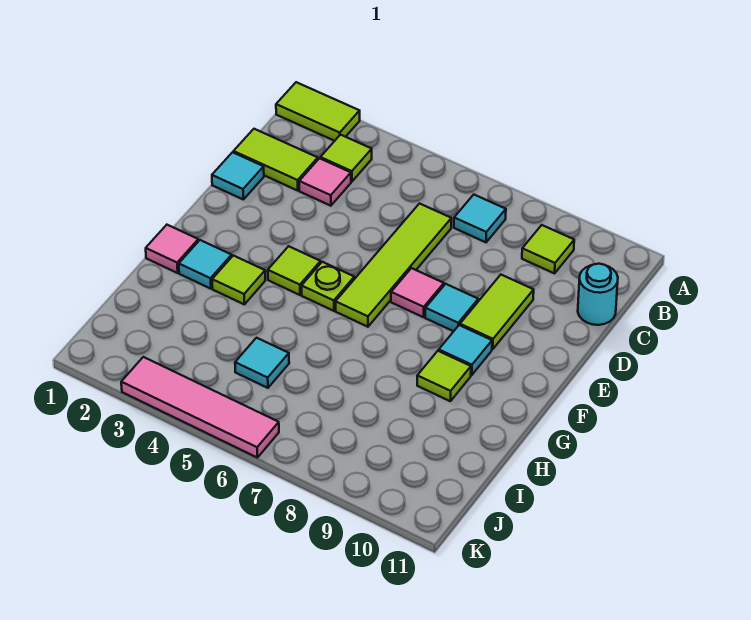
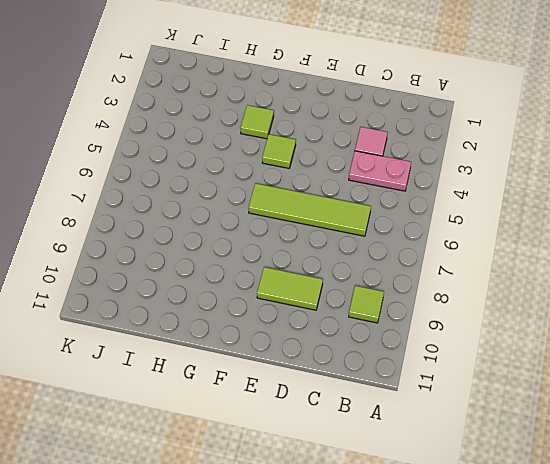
pink plate B4:C4 level 1 -> none
none -> lime tile A1:A2 level 1
none -> lime tile B3 level 1
none -> cyan tile B7 level 1

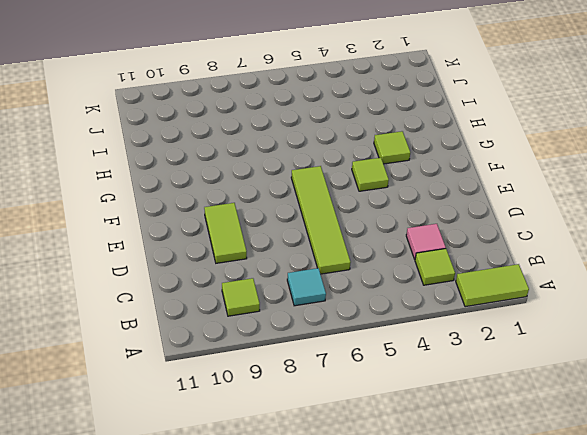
none -> lime tile C1:C2 level 1
none -> cyan round brick C11 level 1
none -> cyan tile D1 level 1

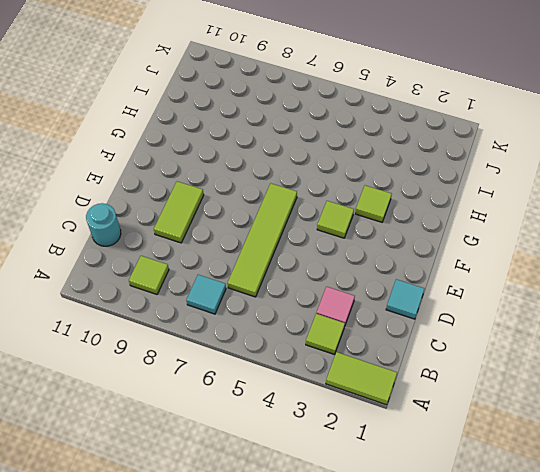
none -> lime tile C1:C2 level 1
none -> pink tile E7 level 1
none -> cyan tile E8 level 1

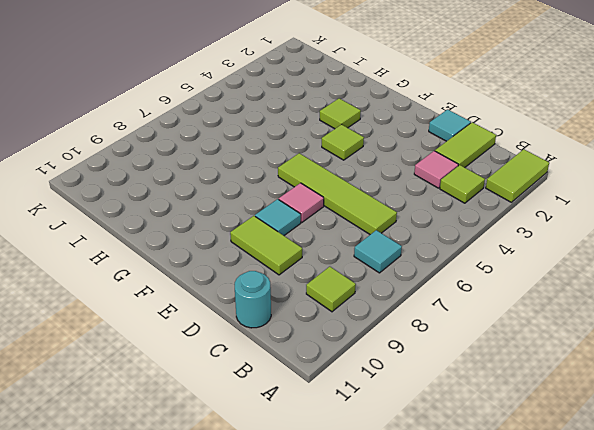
none -> lime plate F5 level 1
none -> cyan tile F9 level 1
none -> pink tile G1 level 1

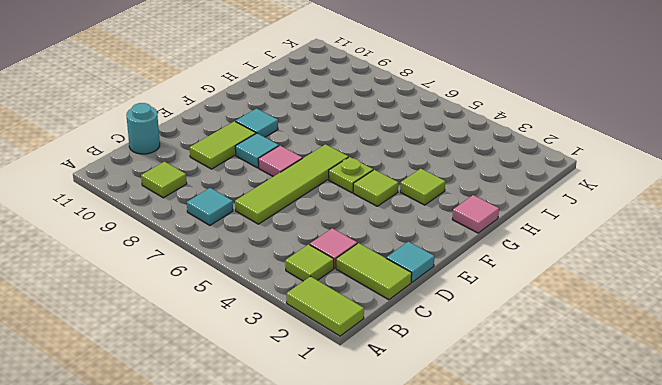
none -> cyan tile G2 level 1
none -> lime tile G9 level 1
none -> cyan tile I5 level 1

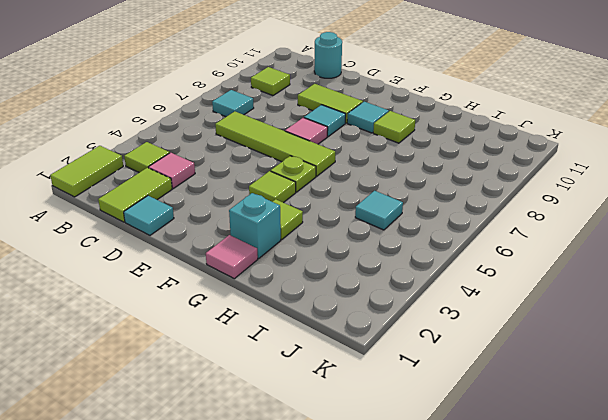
cyan brick G2 level 1 -> cyan tile G2 level 1
none -> pink tile K3:K6 level 1

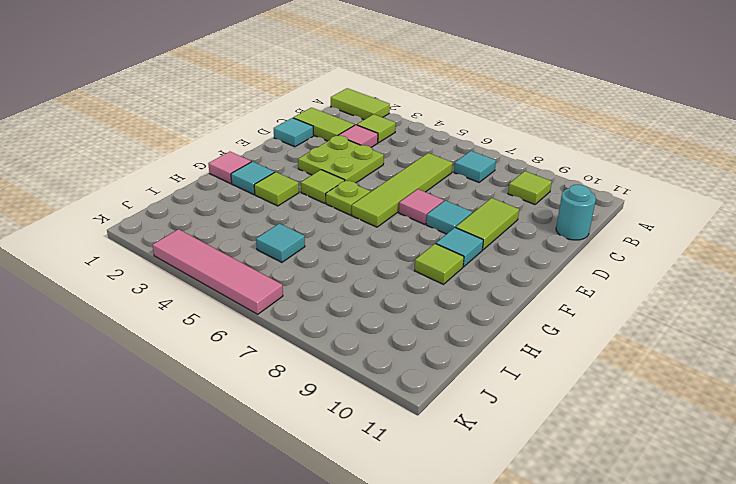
lime plate D3:E4 level 1 -> none

